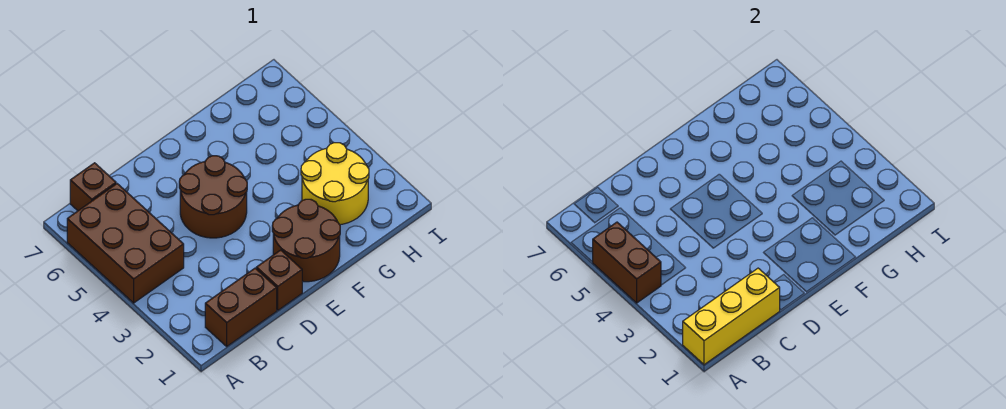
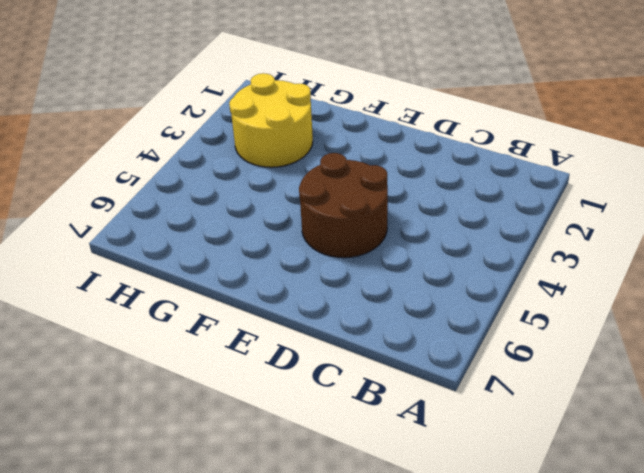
none -> brown brick A4:B6 level 1
none -> brown brick B1:C1 level 1

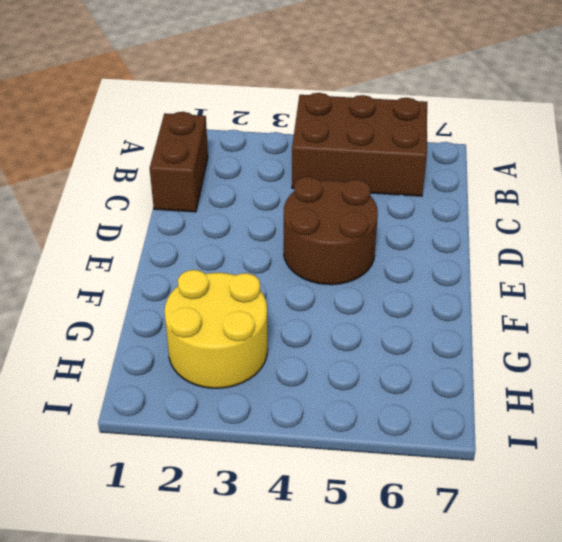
none -> brown brick B7 level 1
none -> brown brick D1 level 1

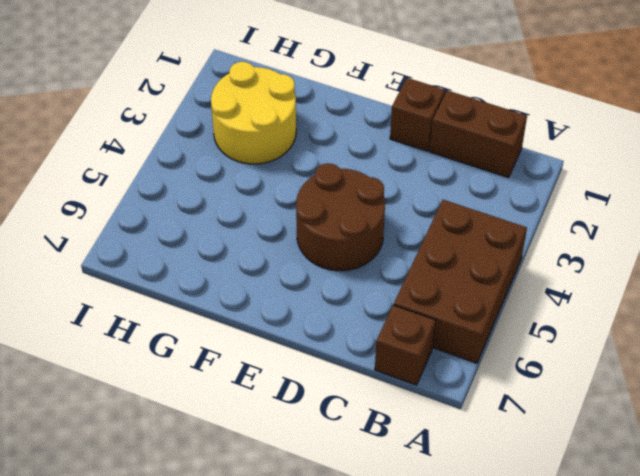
none -> brown round brick E1:F2 level 1
none -> yellow brick A1:C1 level 2

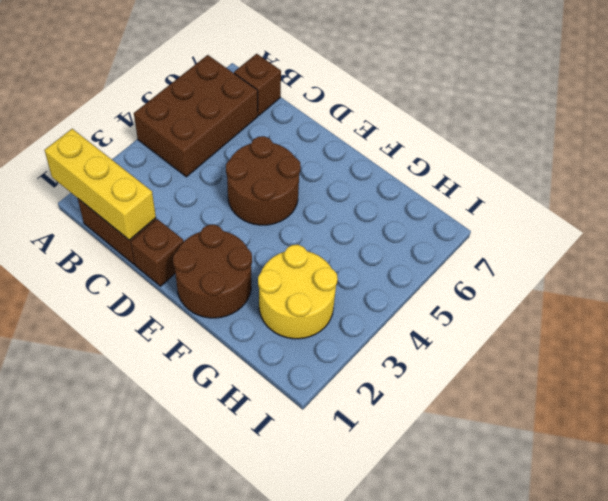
none -> brown brick A4:A5 level 2

